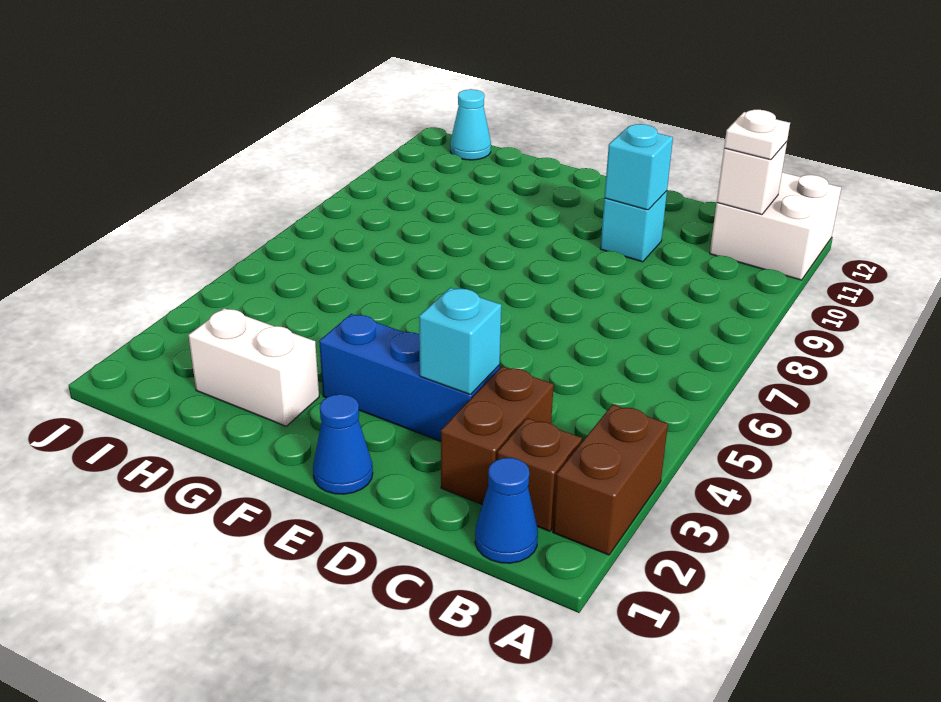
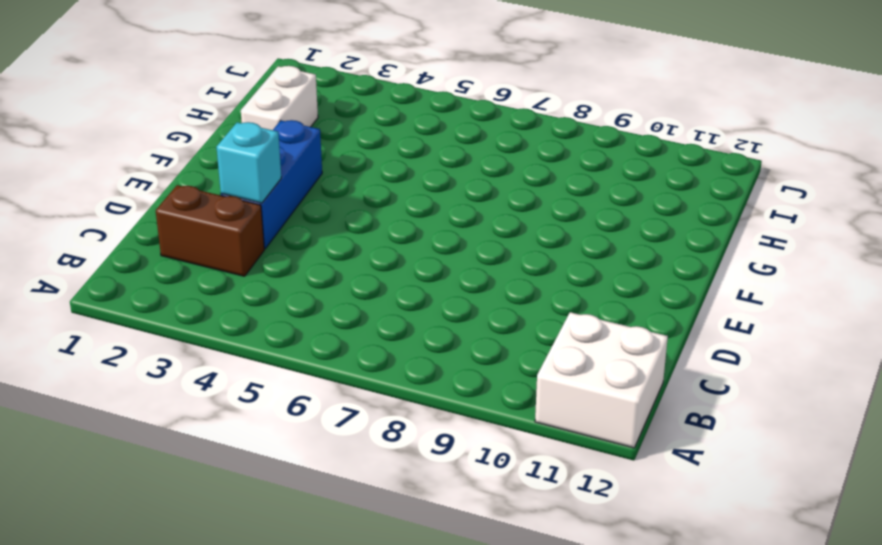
none -> brown brick A2:A3 level 1
none -> blue cone B1 level 1
none -> brown brick B2 level 1

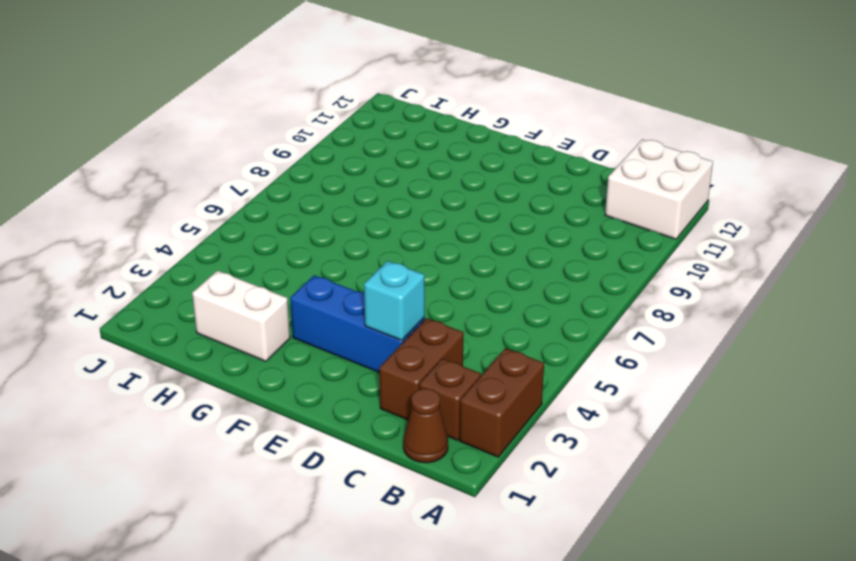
brown cone B1 level 1 -> blue cone B1 level 1
none -> cyan brick D10 level 1
none -> blue cone E1 level 1
none -> cyan cone I12 level 1

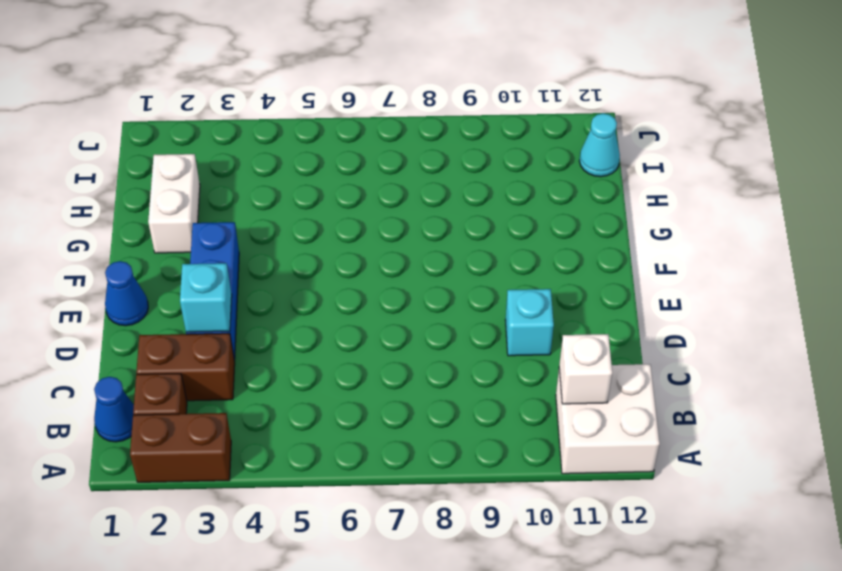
none -> cyan brick D10 level 2
none -> white plate B11 level 3

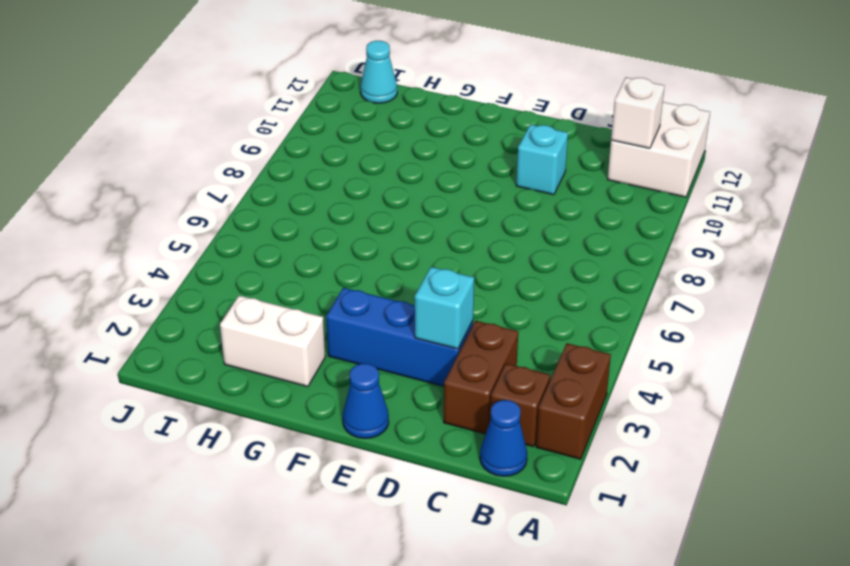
none -> cyan brick D10 level 2
none -> white plate B11 level 3

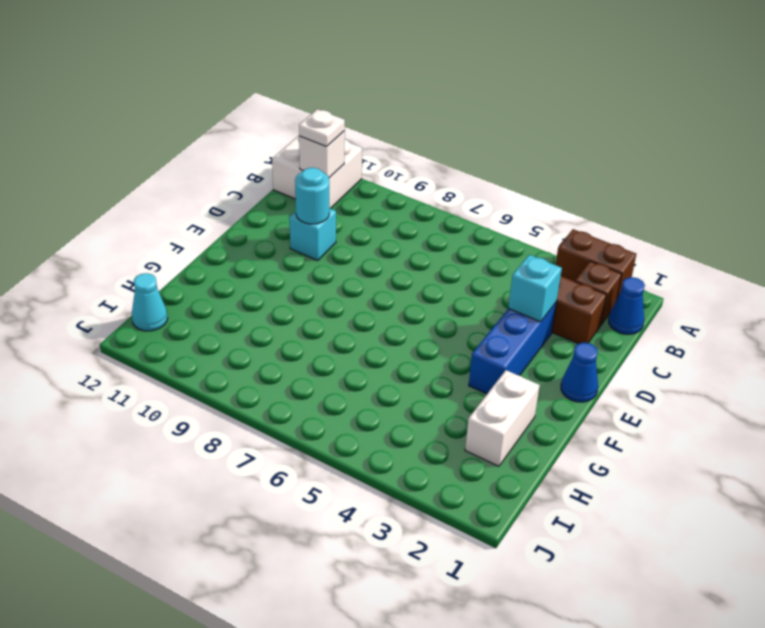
cyan round brick D10 level 2 -> cyan brick D10 level 2

